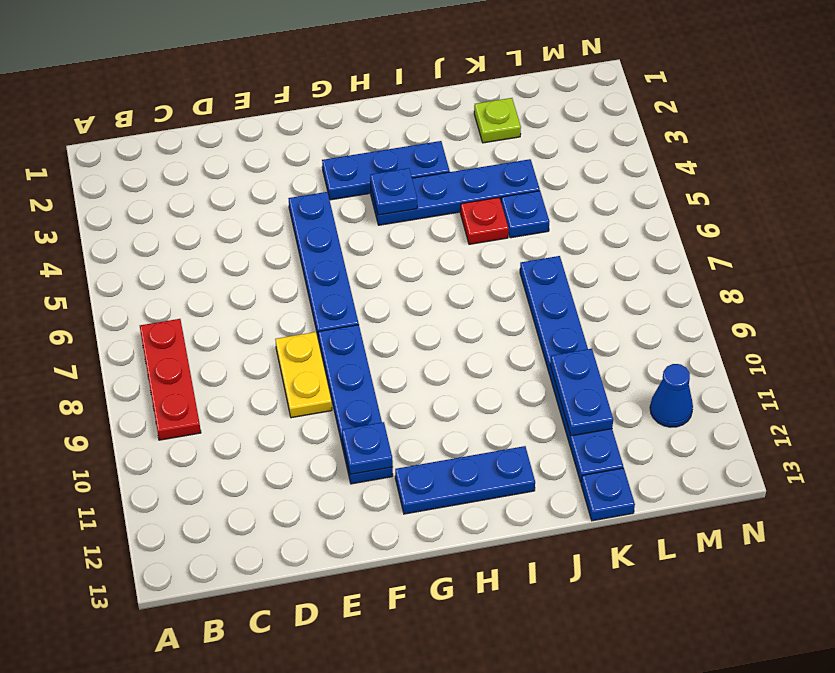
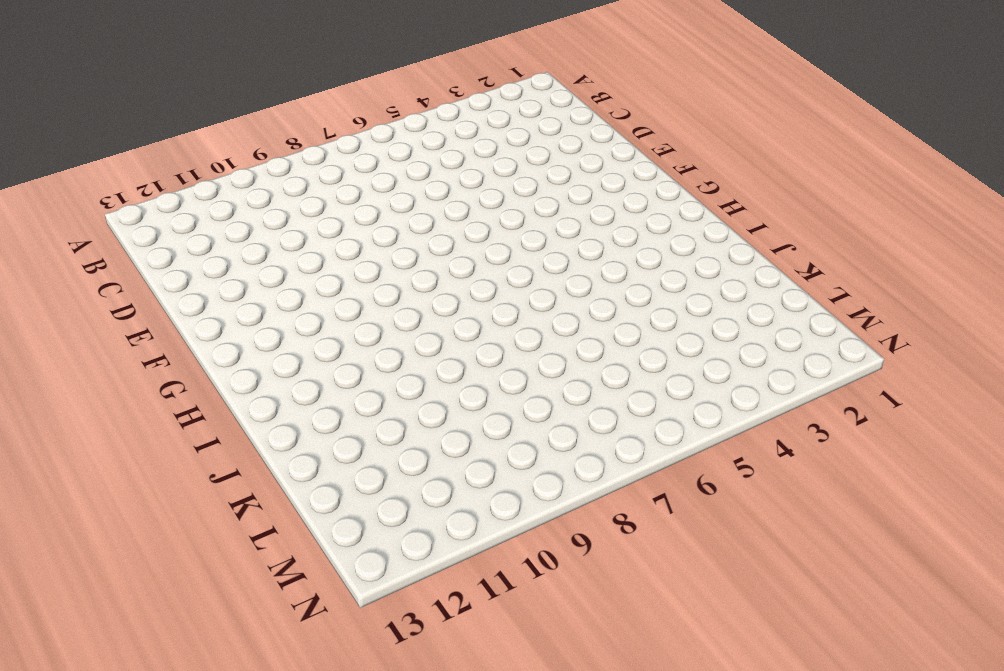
none -> red plate B7:B9 level 1
none -> yellow plate E8:E9 level 1
none -> blue plate F4:F7 level 1

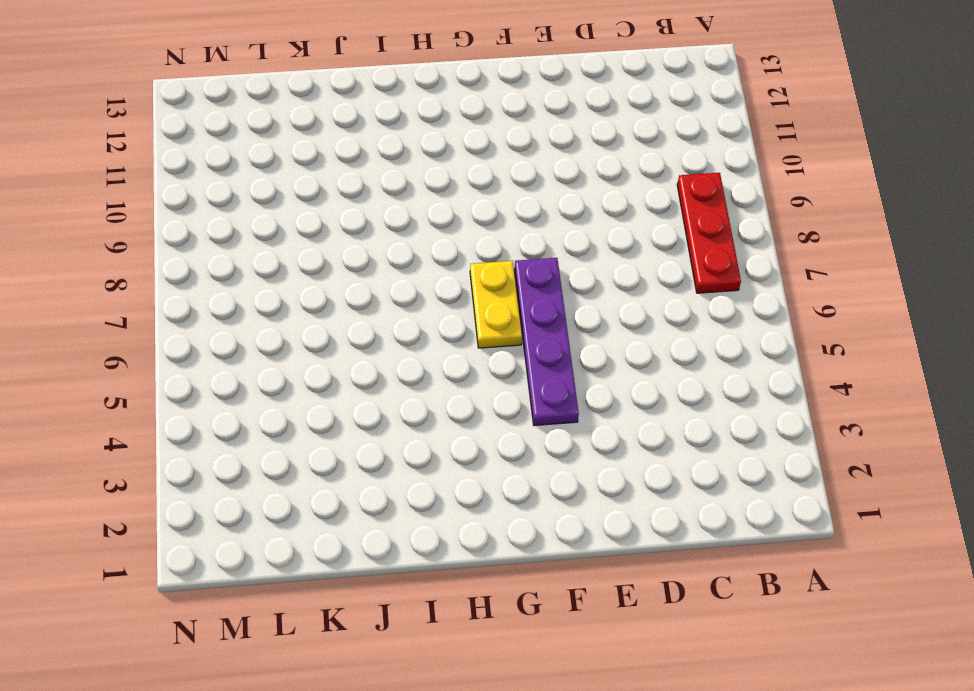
purple plate F4:F7 level 1 -> blue plate F4:F7 level 1
yellow plate G6:G7 level 1 -> yellow plate E8:E9 level 1
none -> blue plate F8:F11 level 1
none -> blue plate G3:I3 level 1
none -> blue plate G12:I12 level 1

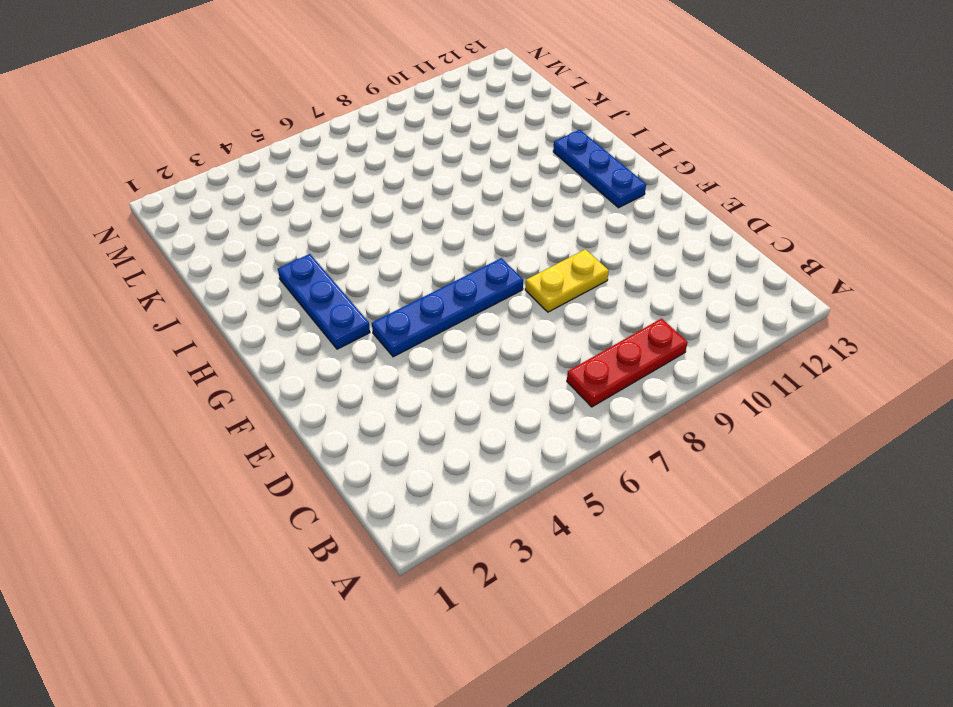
none -> blue plate F8:F11 level 1
none -> blue plate H4:K4 level 1
none -> red plate J5 level 1

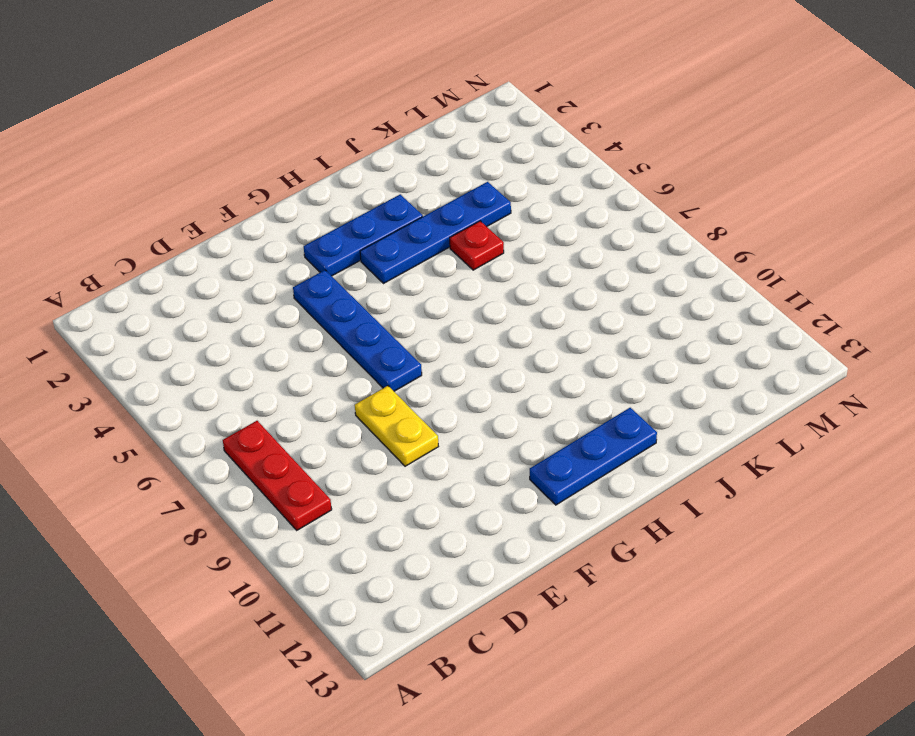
none -> blue plate F8:F11 level 1
none -> lime plate K2 level 1
none -> blue plate K5 level 1

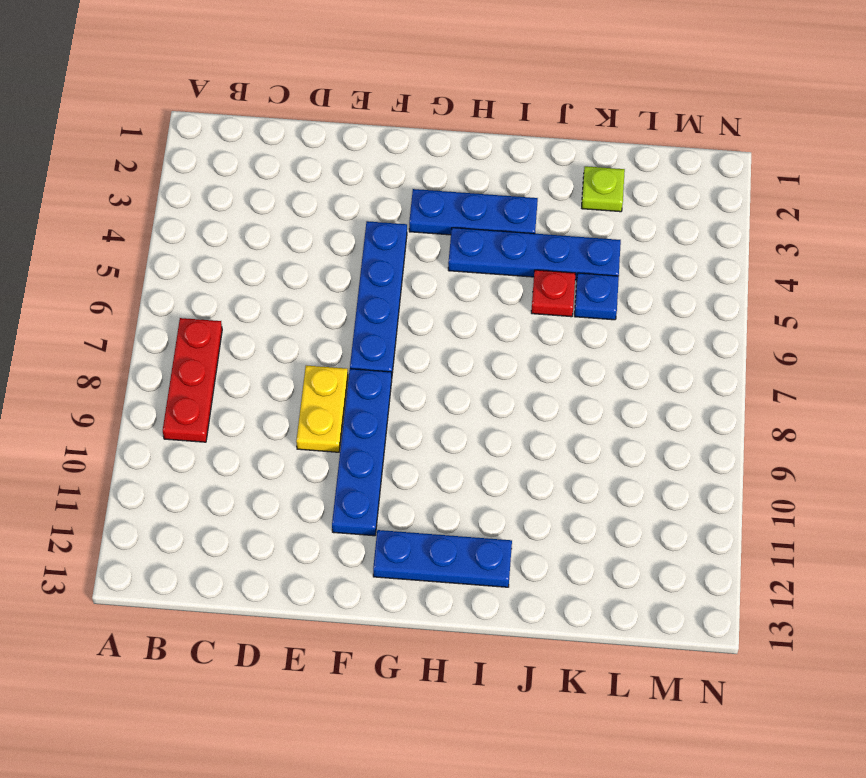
none -> blue plate K7:K12 level 1
none -> blue plate K13 level 1
none -> blue cone M11 level 1

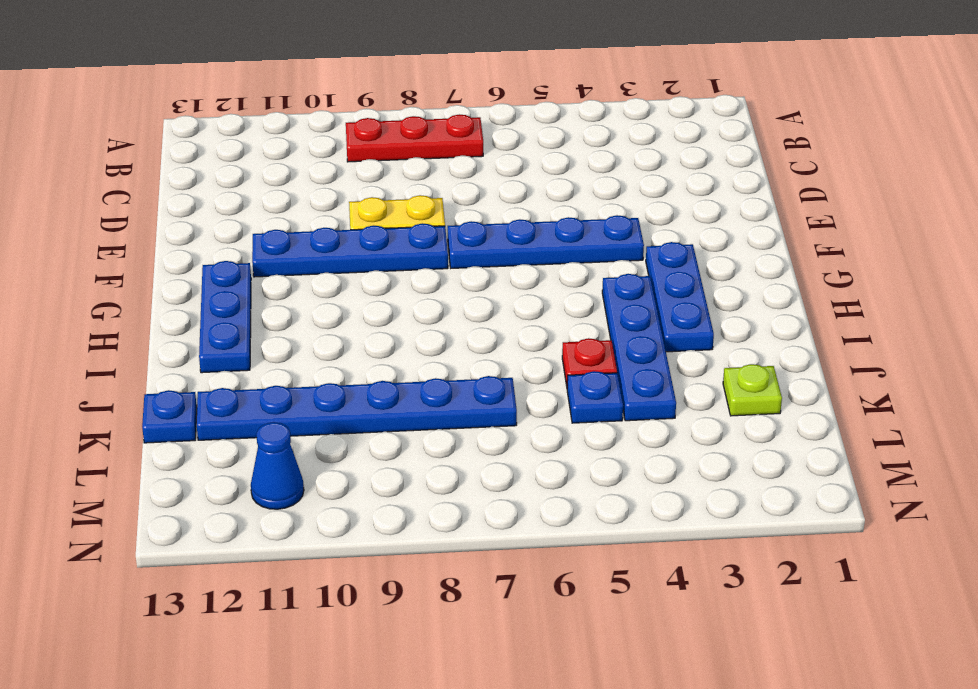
none -> blue plate F11 level 2
none -> blue plate H4 level 2
none -> blue plate K10:K11 level 2

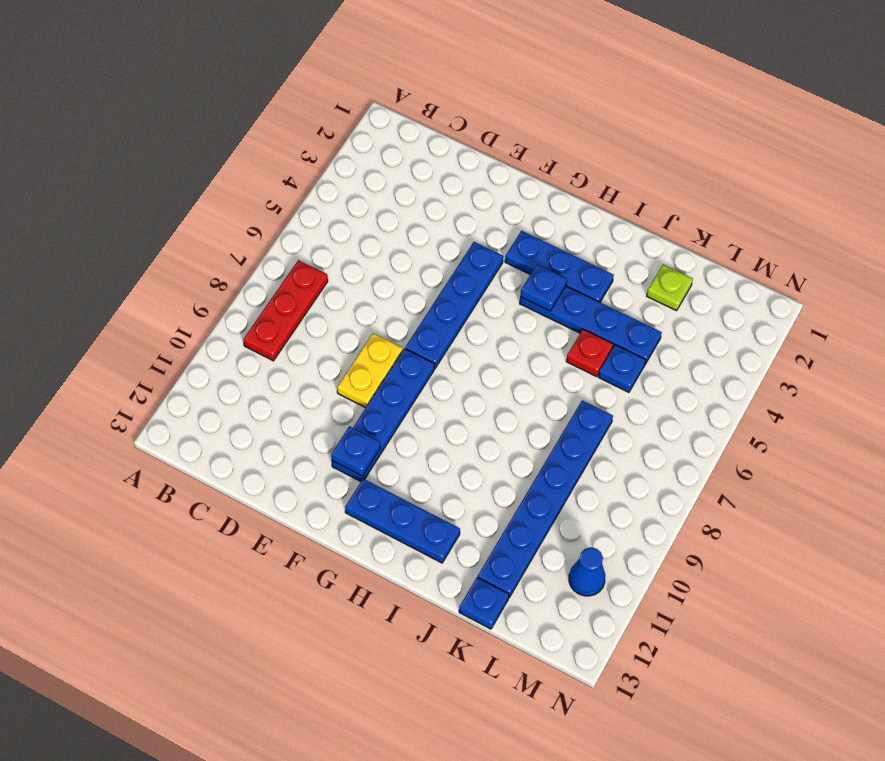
none -> blue plate K10:K11 level 2

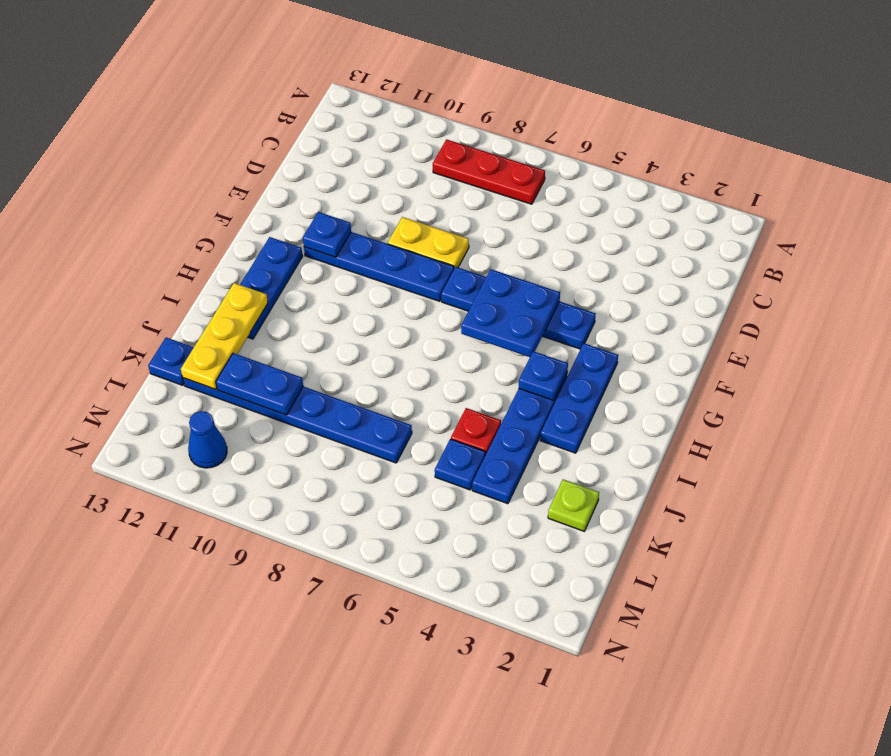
blue plate F5:G6 level 2 -> none
yellow plate I12:K12 level 2 -> none

